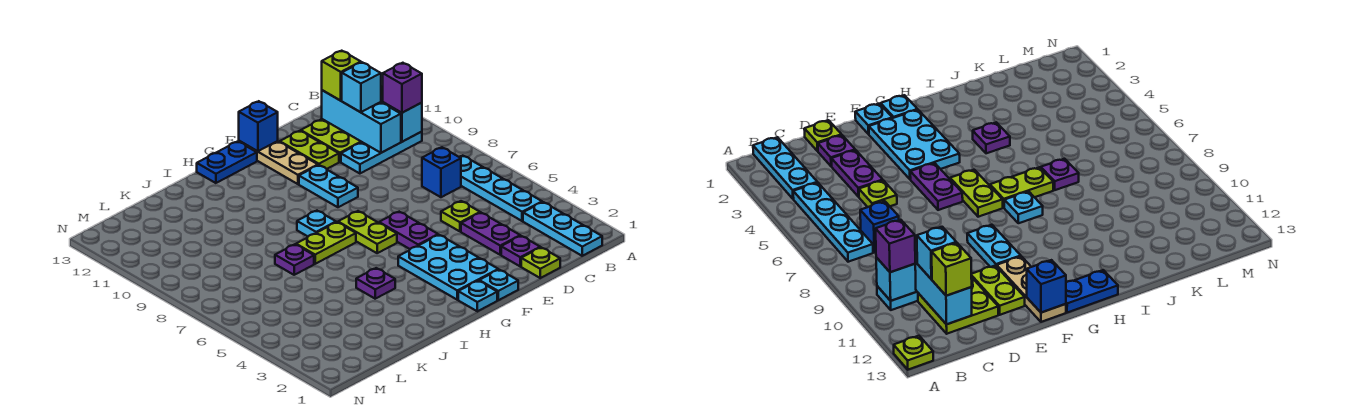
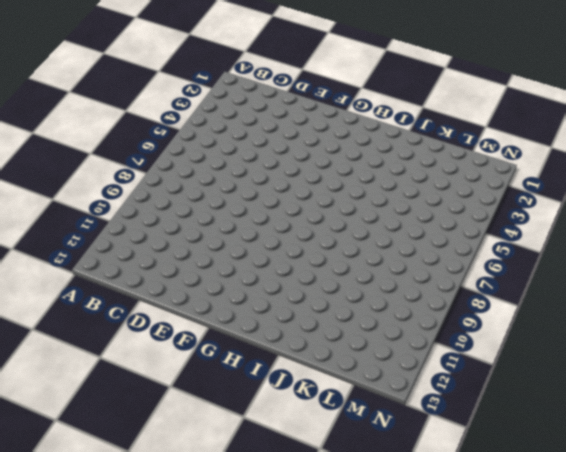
none -> lime plate A13 level 1
none -> cyan plate B1:B3 level 1
none -> cyan plate B4:B7 level 1

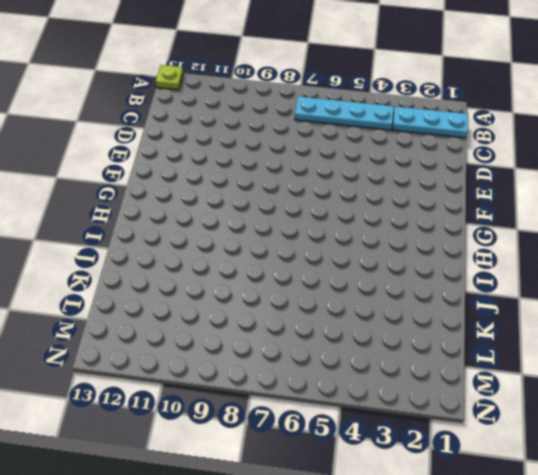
none -> cyan plate B10:D10 level 1
none -> blue brick C7 level 1
none -> lime plate C11:D12 level 1

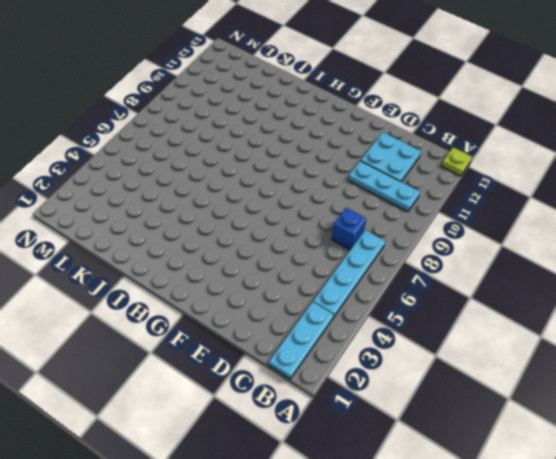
cyan plate C11:D12 level 1 -> lime plate C11:D12 level 1
none -> lime plate D1 level 1
none -> purple plate D2 level 1
none -> purple plate D3:D4 level 1

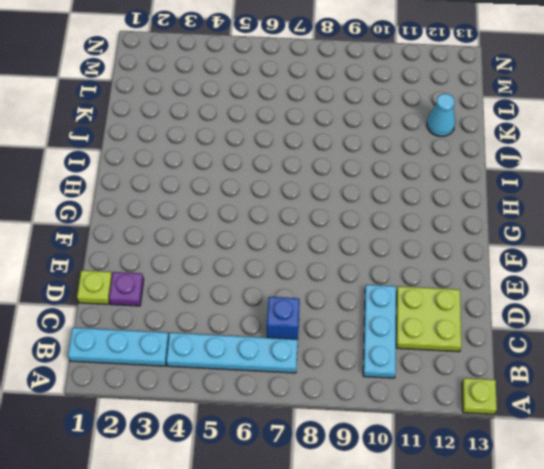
cyan cone K12 level 1 -> none
none -> purple plate D3:D4 level 1
none -> lime plate D5 level 1
none -> lime plate E11:E12 level 1

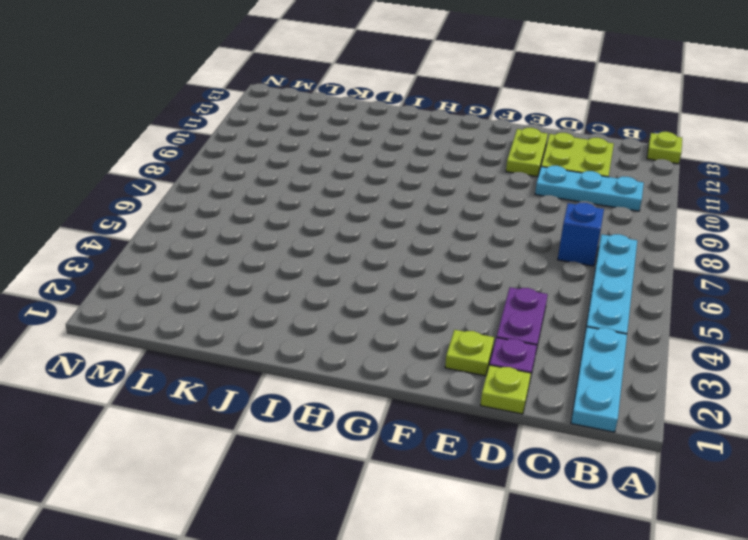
lime plate E2 level 1 -> lime plate D5 level 1
none -> cyan plate F1 level 1
none -> cyan plate F2:G4 level 1
none -> purple plate F5:F6 level 1

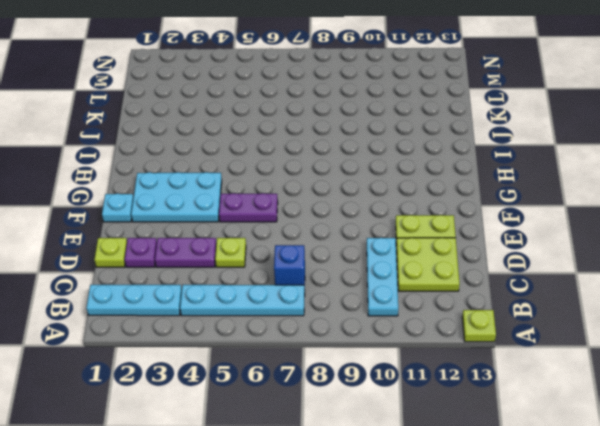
none -> cyan plate F9:F10 level 1
none -> tan plate F11:F13 level 1
none -> cyan plate G1 level 1

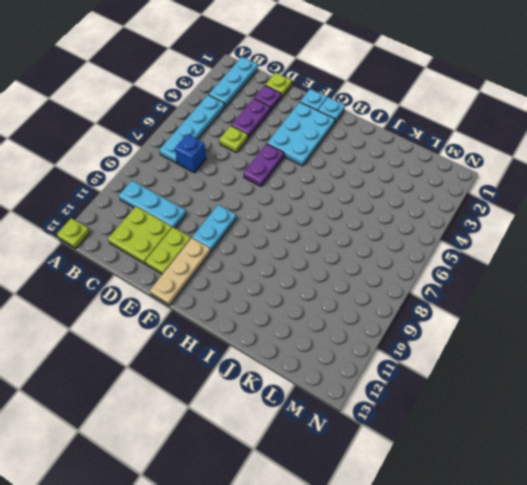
none -> lime plate G6:G7 level 1
none -> blue plate G13:H13 level 1
none -> lime plate H7:I7 level 1

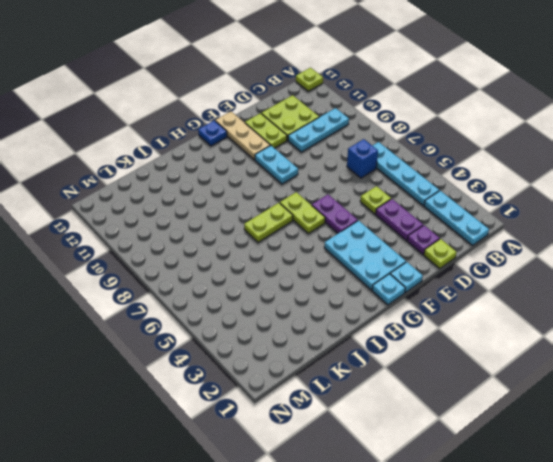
blue plate G13 level 1 -> blue plate G13:H13 level 1
none -> cyan plate H8 level 1
none -> purple plate I4 level 1
none -> purple plate J7 level 1

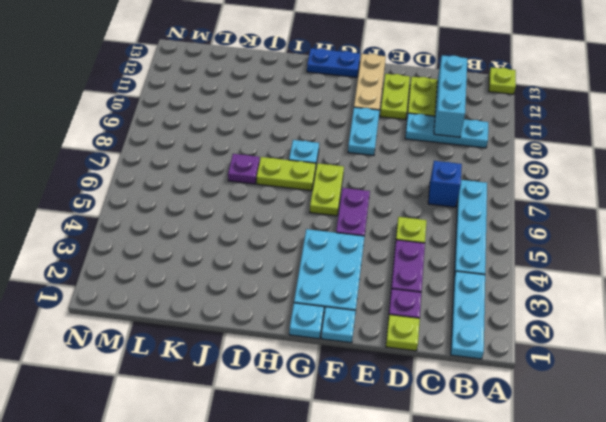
none -> purple plate I4 level 1
none -> cyan brick B10 level 2
none -> blue brick F13 level 2

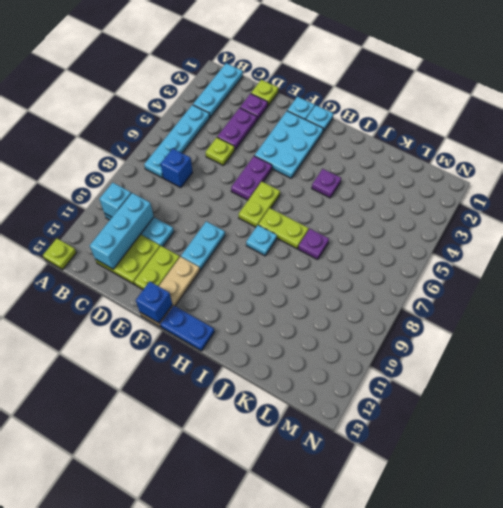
none -> purple brick B10 level 3
none -> cyan brick C11 level 3
none -> lime brick C12 level 3

